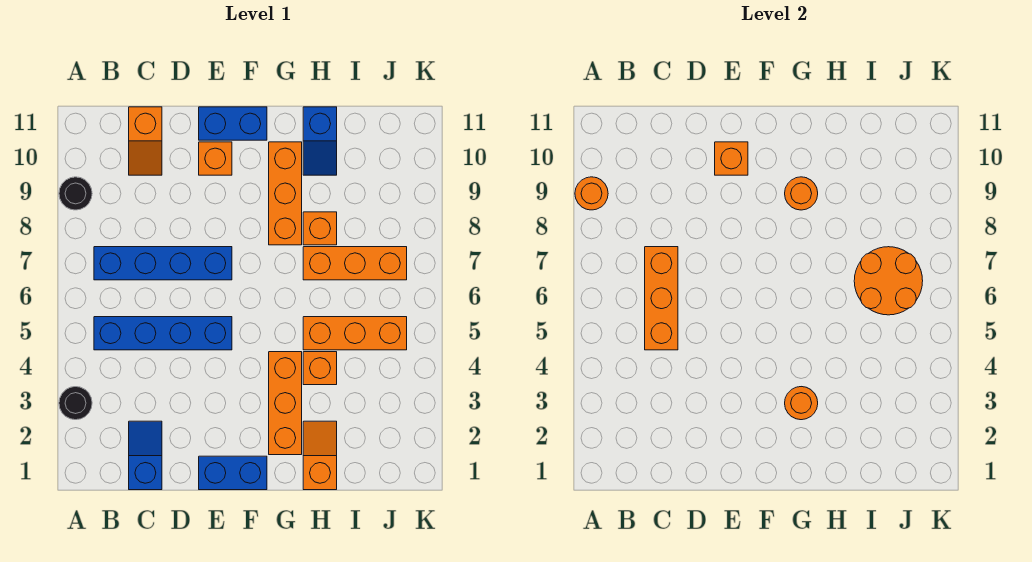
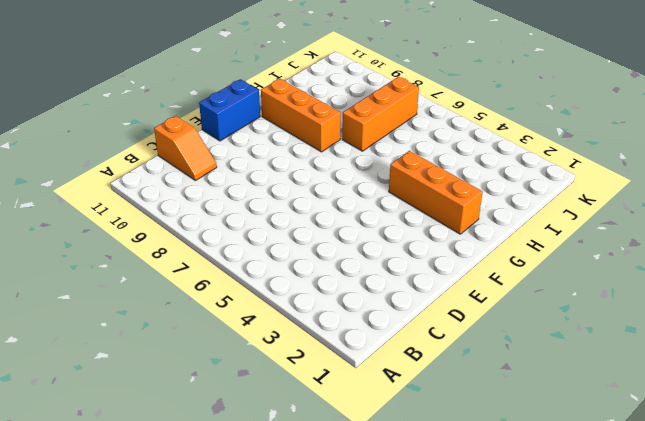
none -> black round brick A3 level 1
none -> black round brick A9 level 1
none -> blue brick B5:E5 level 1

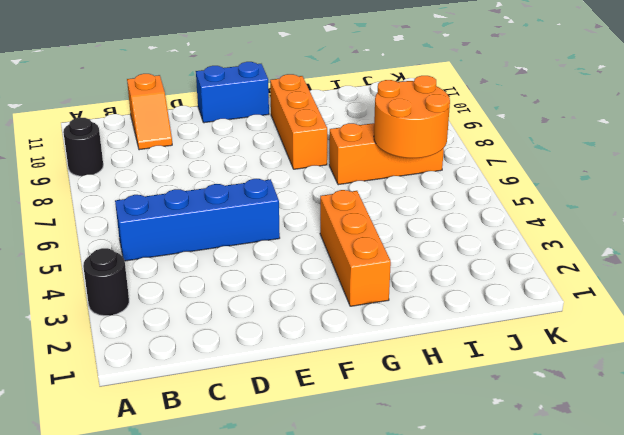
none -> blue brick B7:E7 level 1
none -> blue slope C1:C2 level 1 top 1
none -> blue brick E1:F1 level 1

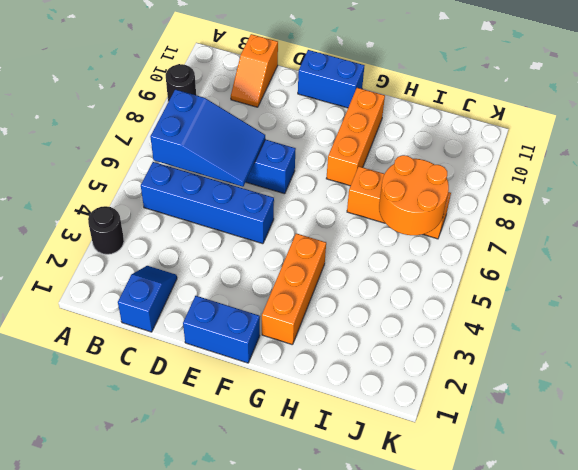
blue slope B6:D7 level 2 top B -> orange brick C5:C7 level 2
none -> orange brick E10 level 1
none -> orange slope H1:H2 level 1 top 1
none -> orange brick H4 level 1

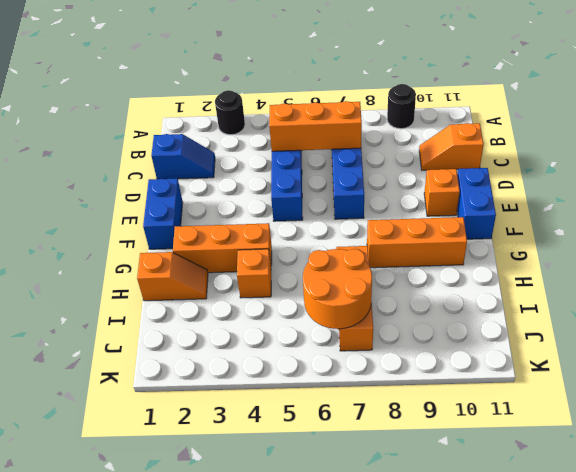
none -> orange brick H5:J5 level 1
none -> orange brick H8 level 1
none -> blue slope H10:H11 level 1 top 11

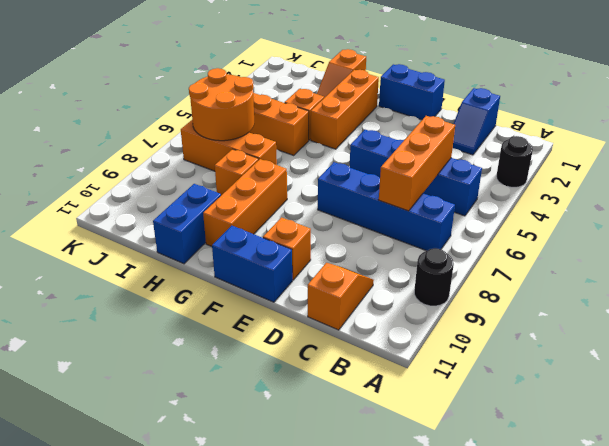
blue brick H10:H11 level 1 -> blue slope H10:H11 level 1 top 11
none -> orange round brick A9 level 2
none -> orange brick E10 level 2
none -> orange round brick G3 level 2

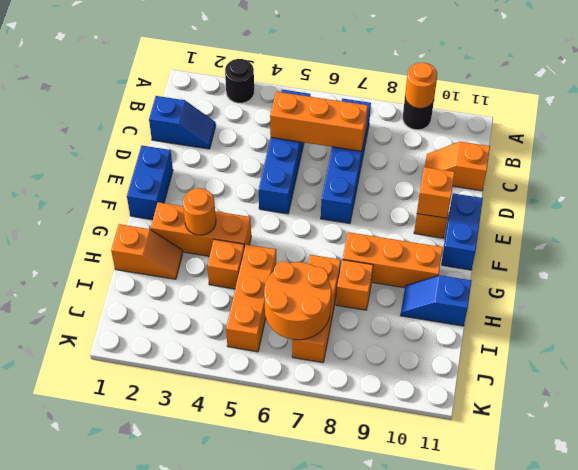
none -> orange round brick G9 level 2

